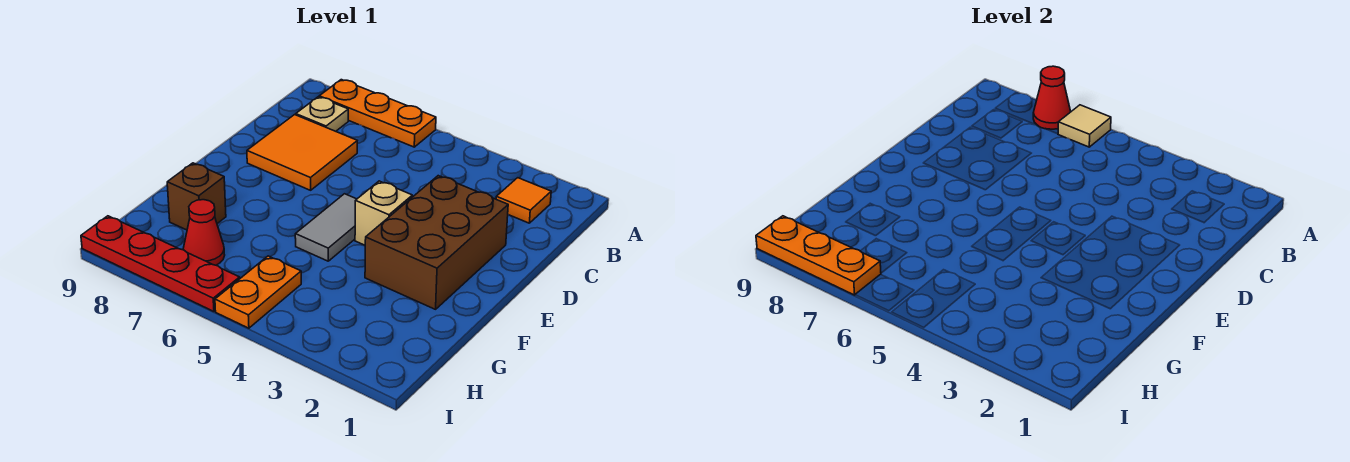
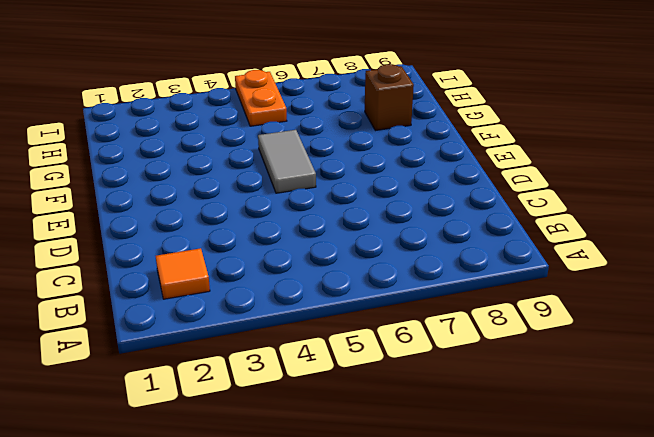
none -> orange plate A6:A8 level 1
none -> tan plate B8 level 1
none -> orange tile C7:D8 level 1

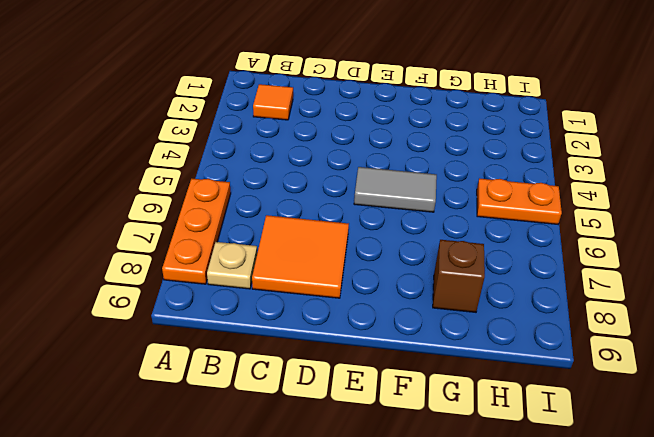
none -> brown brick D2:F3 level 1
none -> tan brick E4 level 1
none -> red cone H7 level 1

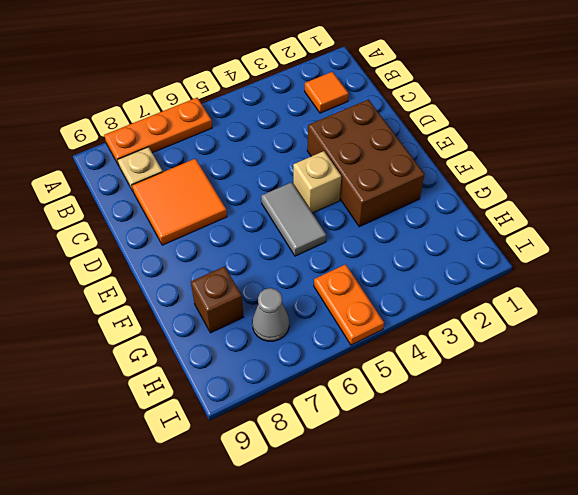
grey cone H7 level 1 -> red cone H7 level 1
none -> red plate I6:I9 level 1
none -> tan tile A6 level 2
none -> red cone A7 level 2

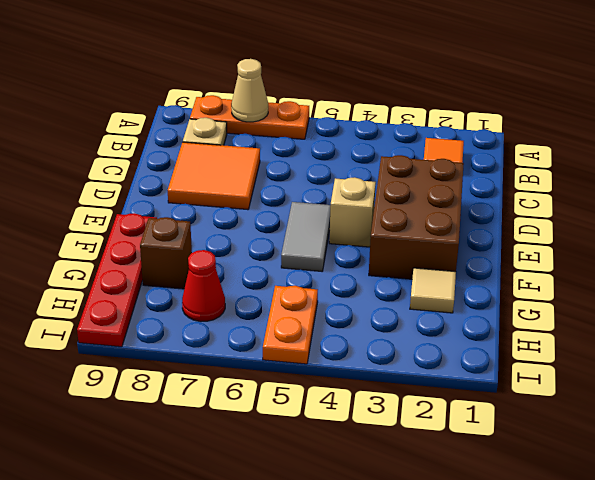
tan cone A7 level 2 -> red cone A7 level 2
red plate F9:I9 level 1 -> red plate I6:I9 level 1
tan tile G2 level 1 -> tan tile A6 level 2
none -> orange plate I7:I9 level 2

